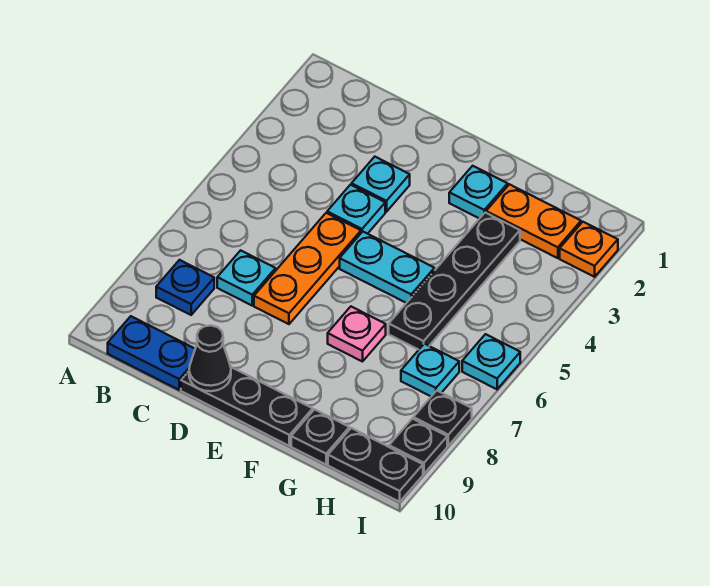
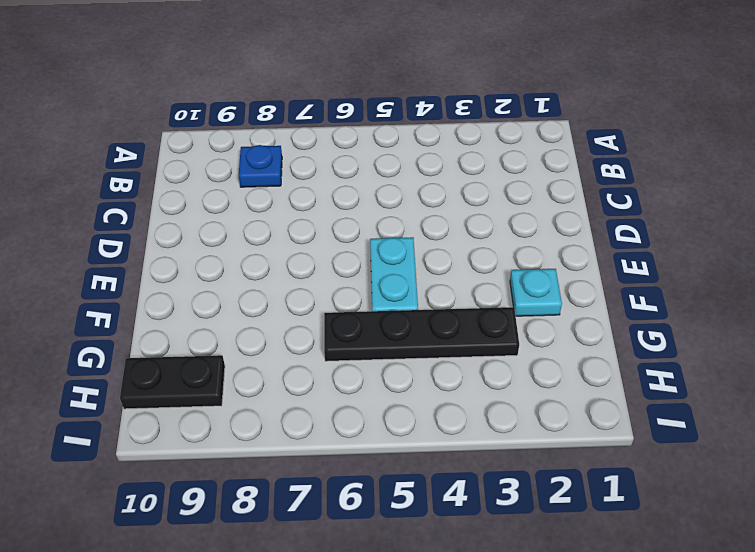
black plate H9:H10 level 1 -> black plate H10:I10 level 1
none -> blue plate B10:C10 level 1
none -> cyan plate C7 level 1
none -> cyan plate D3 level 1

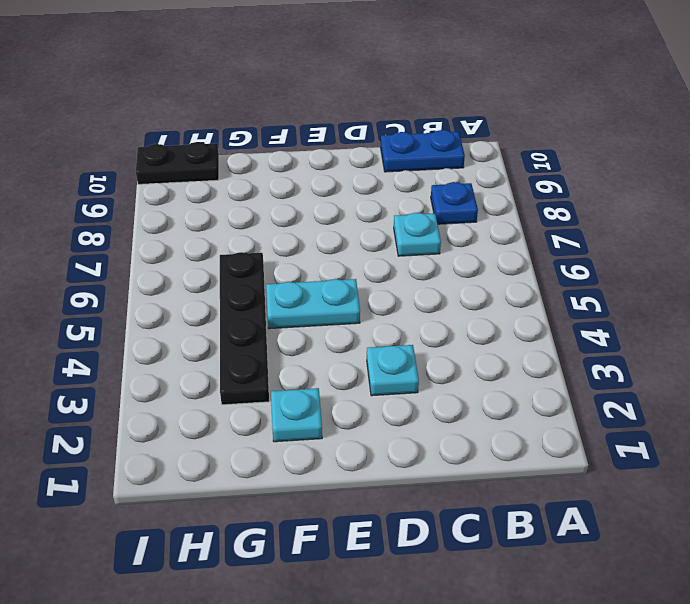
none -> cyan plate D4 level 1
none -> orange plate D5:D7 level 1
none -> black plate D10:F10 level 1

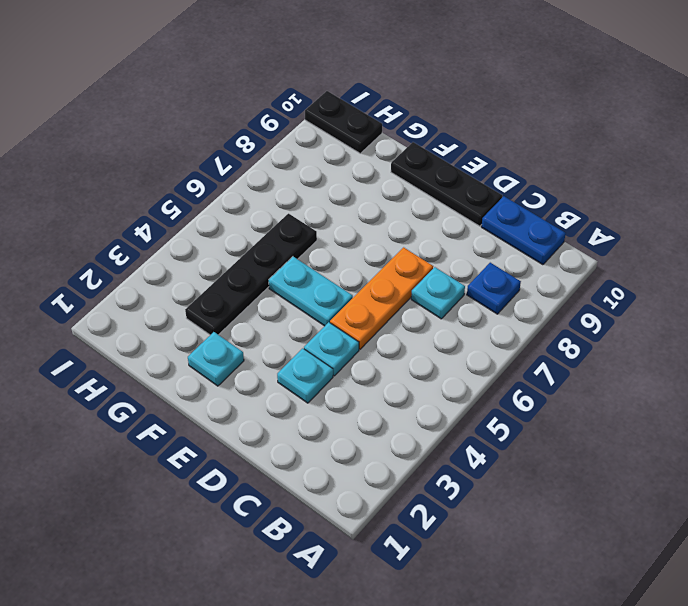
none -> pink plate F7 level 1
none -> orange plate G2:H2 level 1
none -> black plate G10 level 1

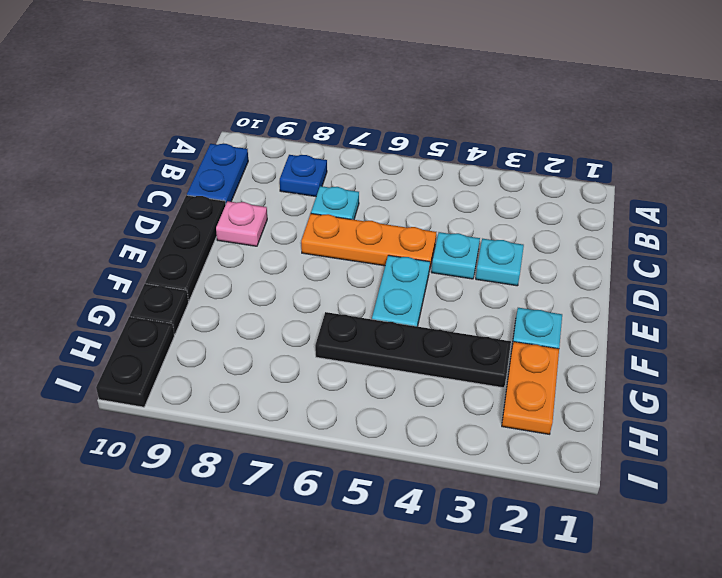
pink plate D9 level 1 -> pink plate F7 level 1
none -> cyan plate H7 level 1
none -> orange plate I2 level 1
none -> cyan plate I6 level 1

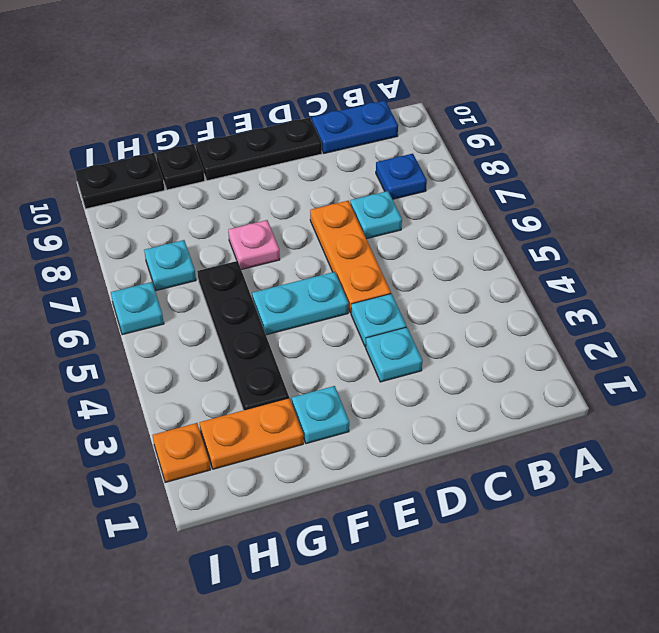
none -> black plate I8 level 1
none -> black plate I9 level 1
none -> black cone D10 level 2

